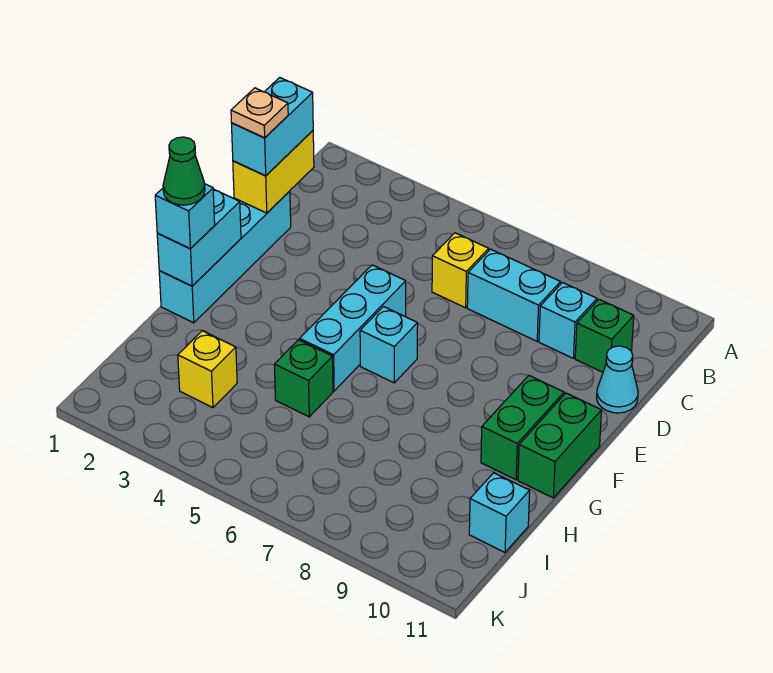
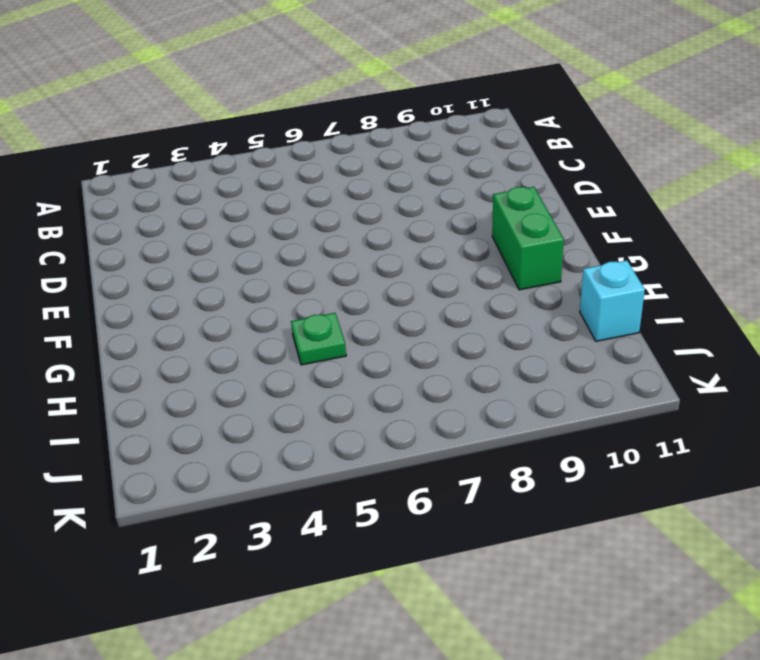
green plate H5 level 1 -> green brick H5 level 1
none -> yellow brick C6 level 1
none -> cyan brick C7:C8 level 1
none -> cyan brick C9 level 1

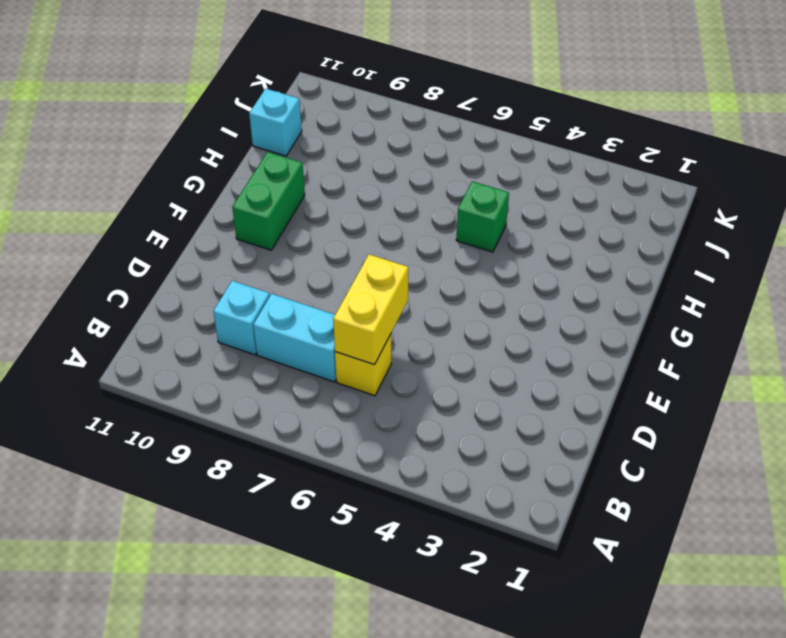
yellow brick C6:D6 level 2 -> yellow brick C1:D1 level 2
none -> green brick C10 level 1
none -> cyan brick D1:G1 level 1
none -> cyan cone D11 level 1

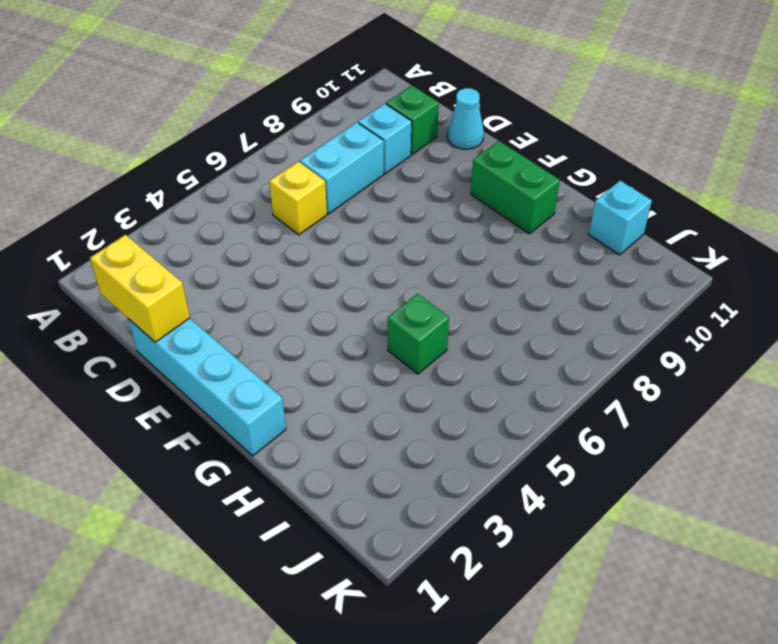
none -> cyan brick E5:G5 level 1
none -> cyan brick F6 level 1
none -> green brick F11:G11 level 1

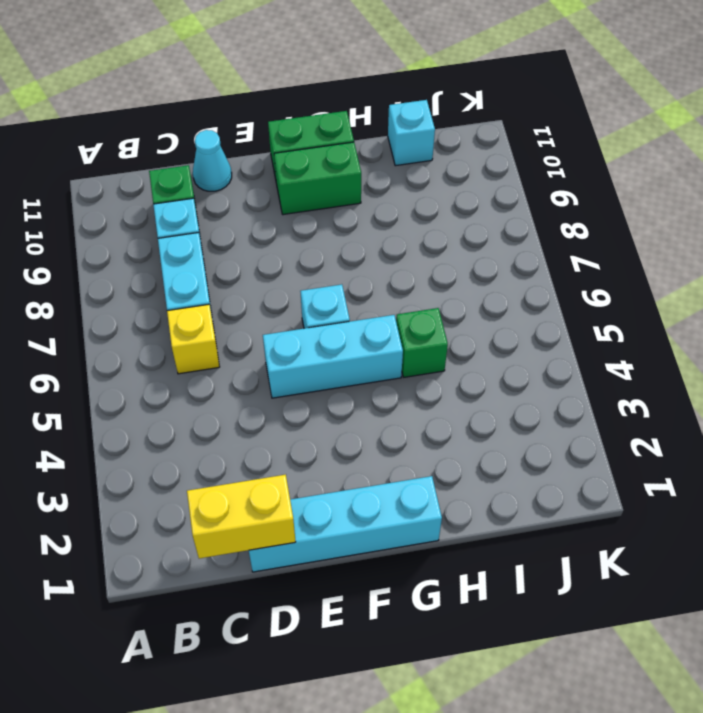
none -> yellow brick I3 level 1
none -> cyan brick F1:G1 level 2
none -> cyan brick C1:D1 level 3

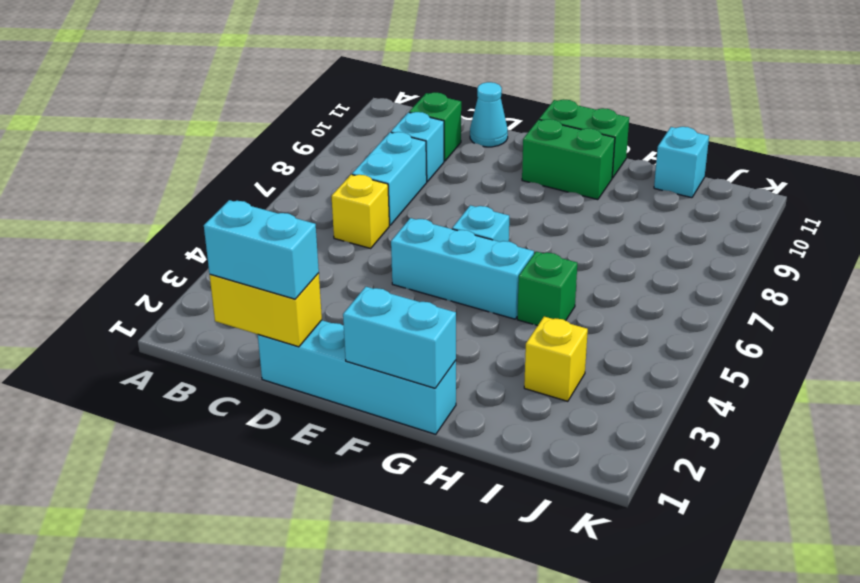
none -> cyan brick G1 level 3
none -> tan plate D1 level 4
none -> green cone G1 level 4

